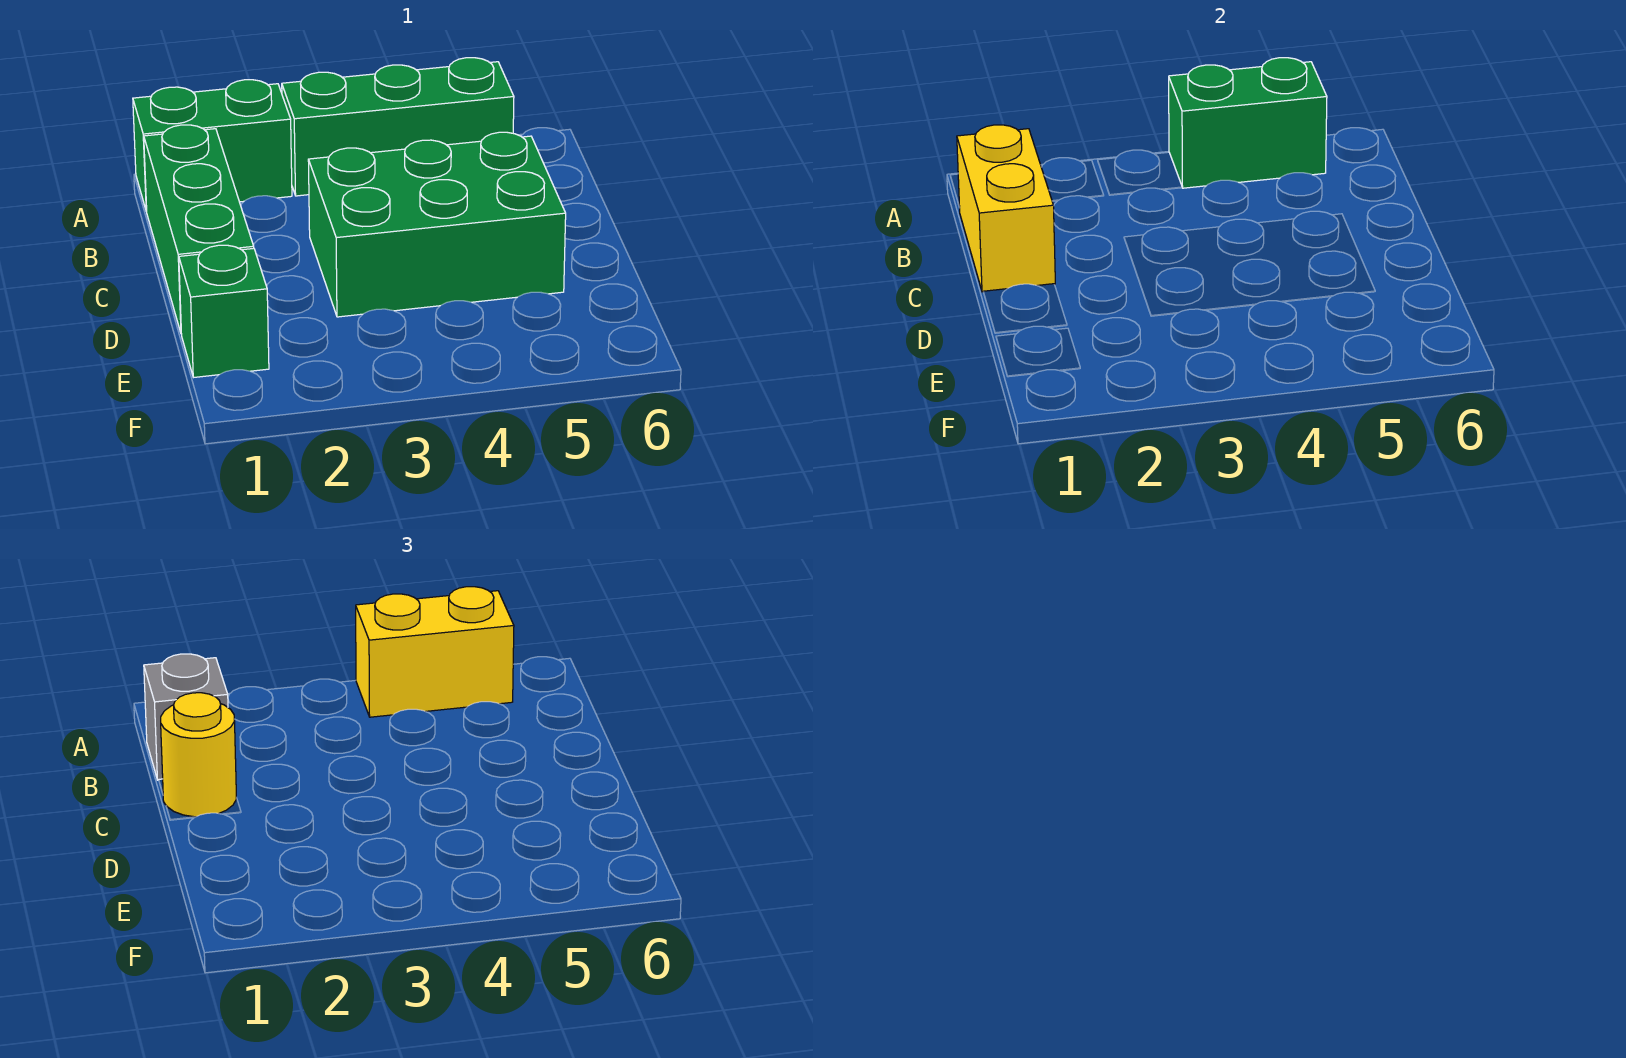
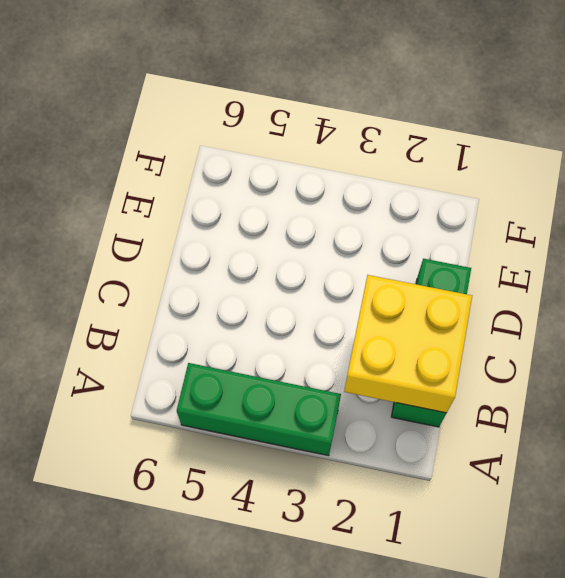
yellow brick B1:C2 level 2 -> yellow brick B1:C1 level 2
none -> green brick A1:A2 level 1
none -> green brick C3:D5 level 1

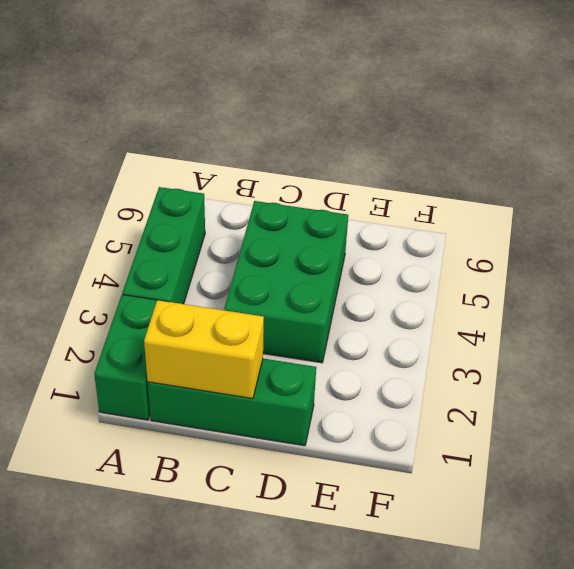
none -> green brick E1 level 1
none -> green brick A4:A5 level 2

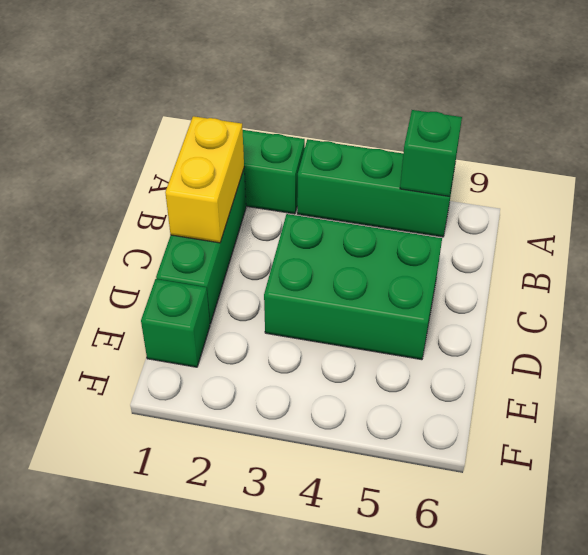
green brick A5 level 2 -> green brick A4:A5 level 2
none -> yellow brick A4:A5 level 3
none -> grey brick B1 level 3

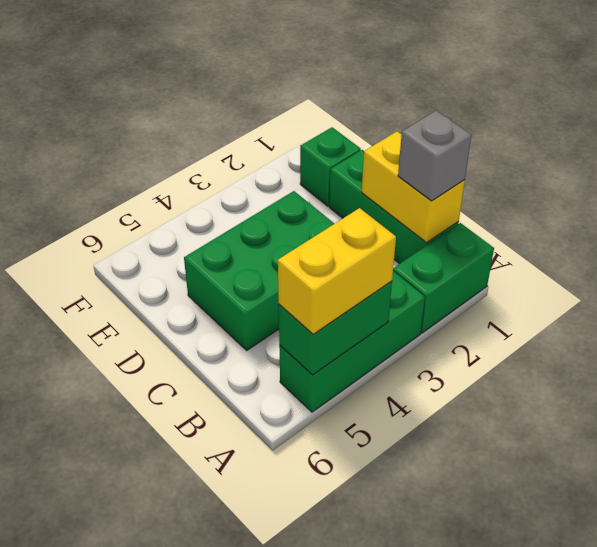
none -> yellow round brick C1 level 3

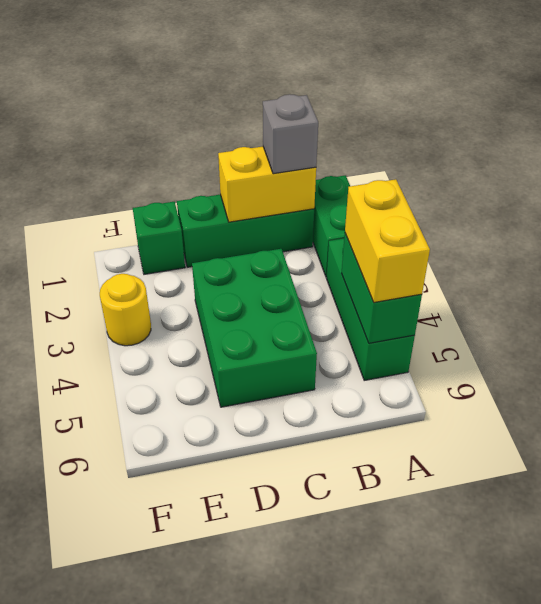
yellow round brick F3 level 1 -> yellow round brick C1 level 3

